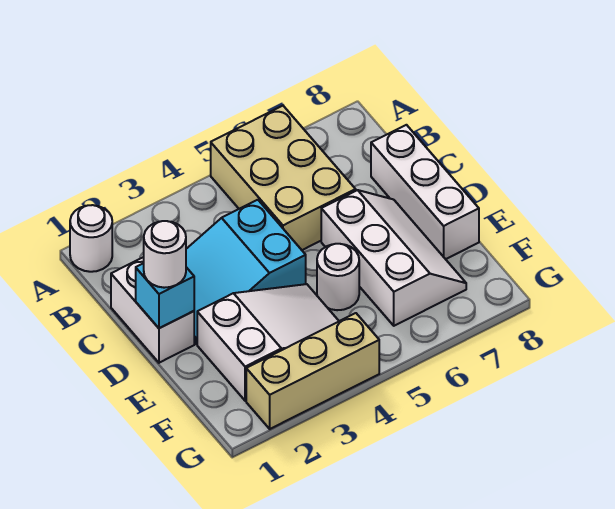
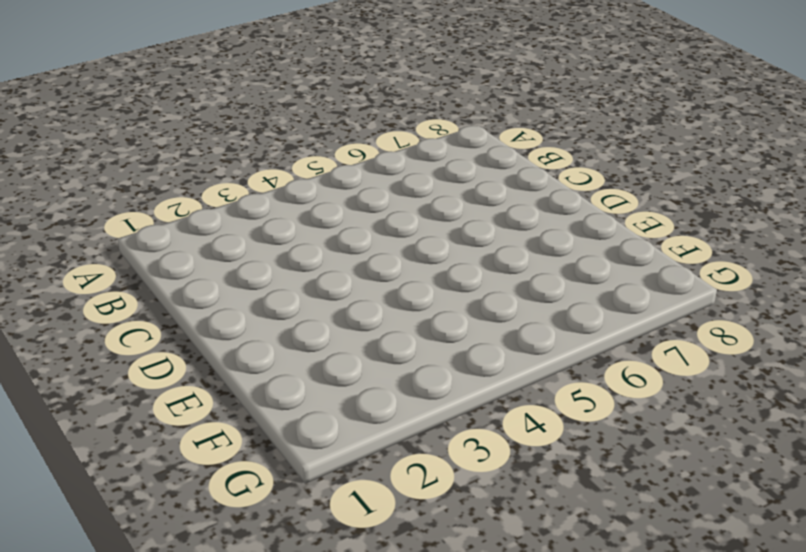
none -> white round brick A1 level 1
none -> tan brick A5:C6 level 1

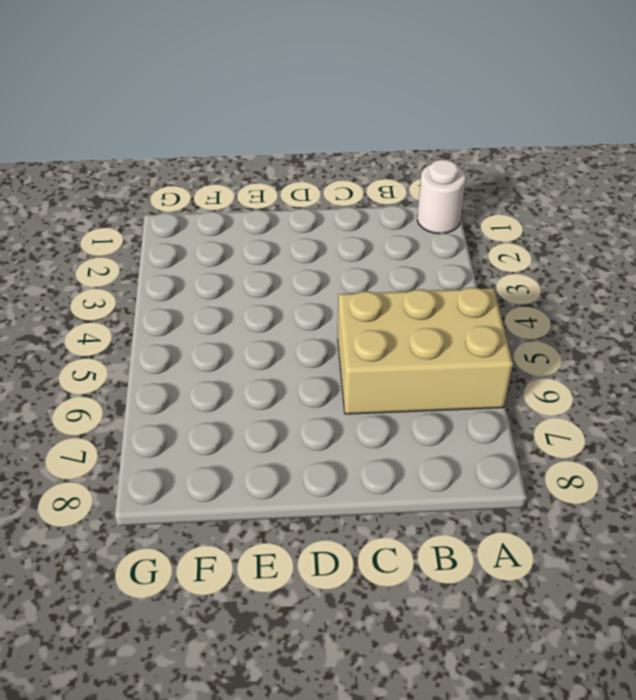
none -> white brick C1:D1 level 1
none -> cyan slope C2:D4 level 1 top 4

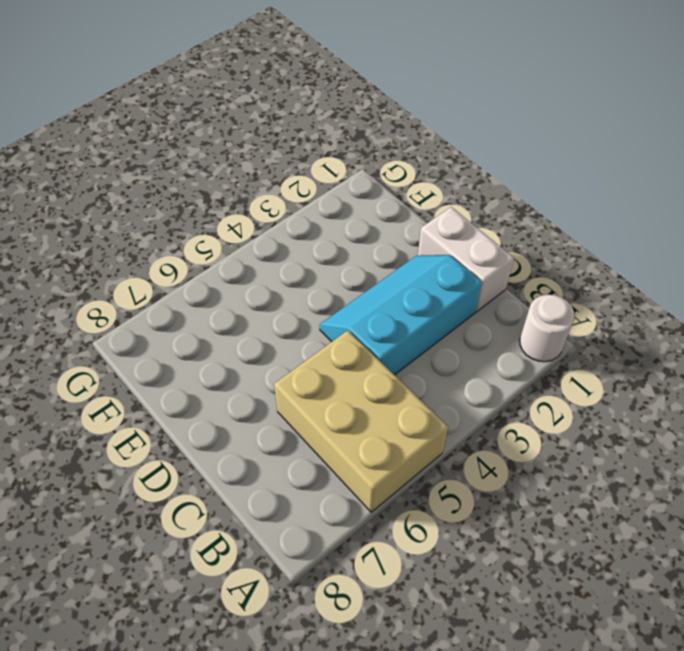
cyan slope C2:D4 level 1 top C -> cyan slope C2:D4 level 1 top 4
none -> white brick C8:E8 level 1
none -> white slope D6:F7 level 1 top 6

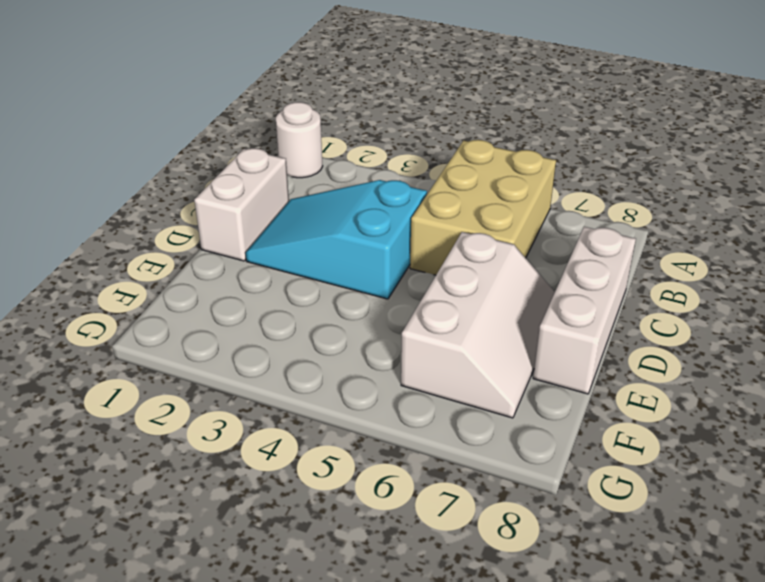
none -> white slope E2:F4 level 1 top 2
none -> white round brick E5 level 1

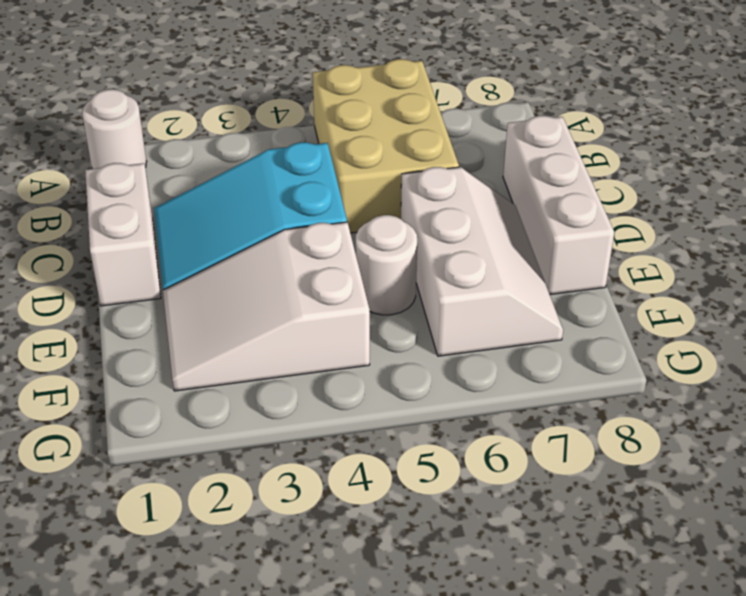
white slope E2:F4 level 1 top 4 -> white slope E2:F4 level 1 top 2
none -> tan brick G2:G4 level 1
none -> cyan brick D1 level 2

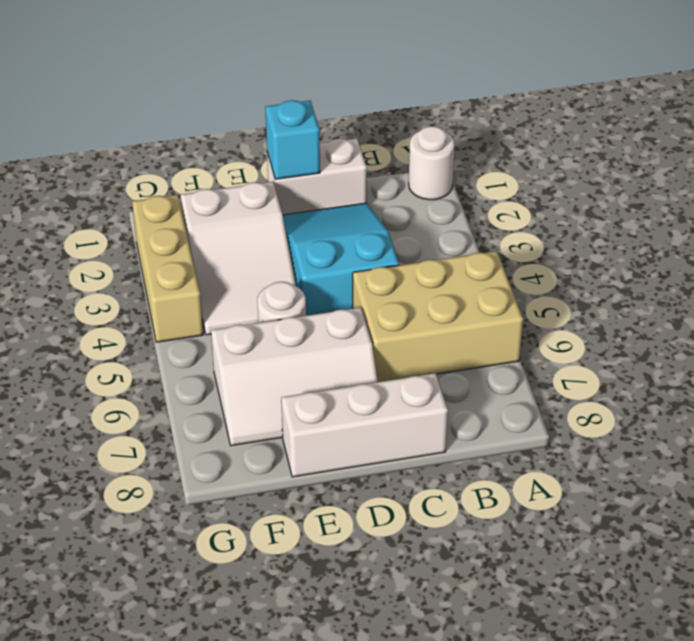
none -> white round brick D1 level 3

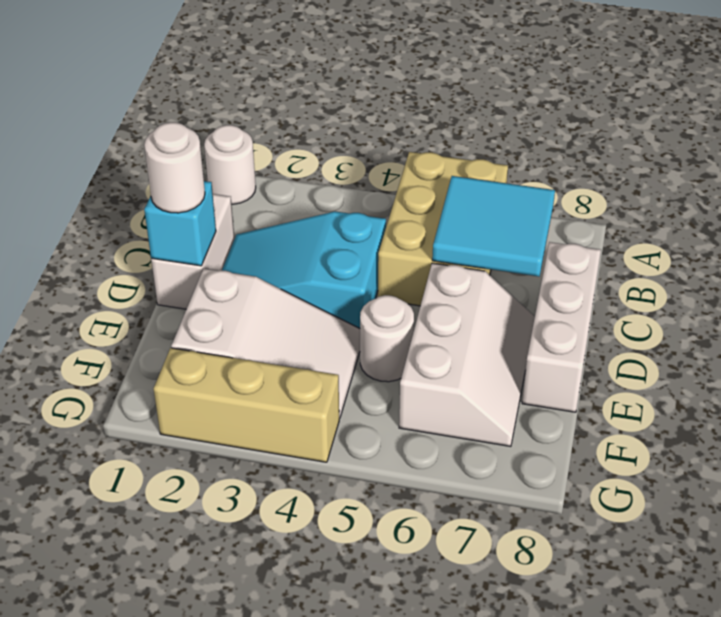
cyan tile B6:C7 level 2 -> none

